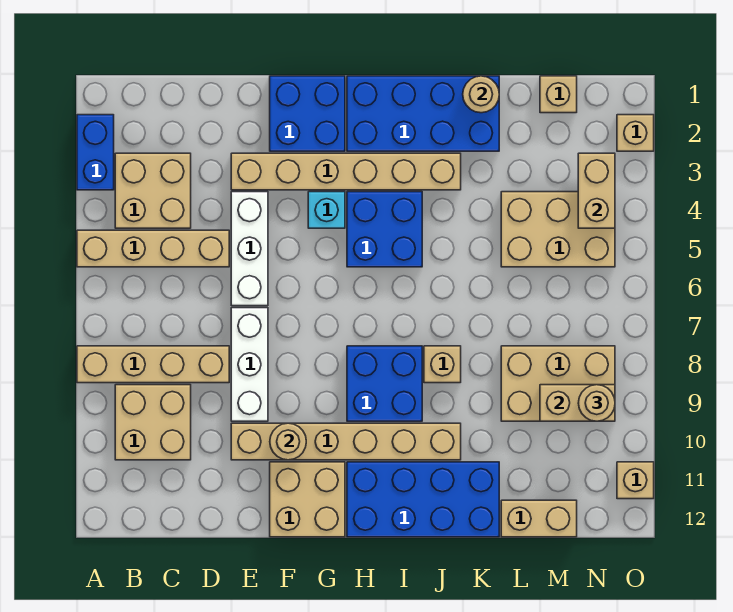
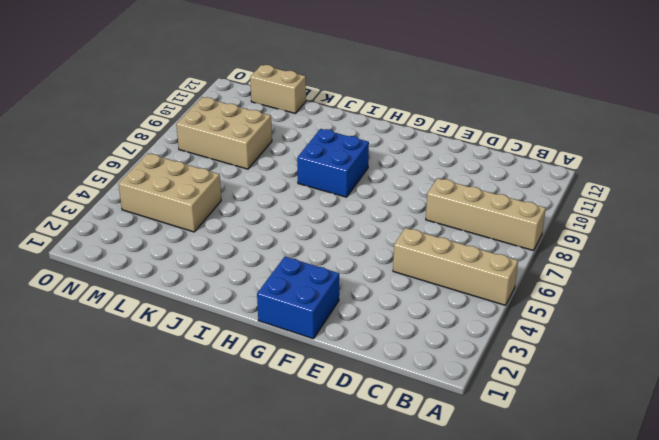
none -> blue brick A2:A3 level 1
none -> tan brick B3:C4 level 1
none -> tan brick B9:C10 level 1

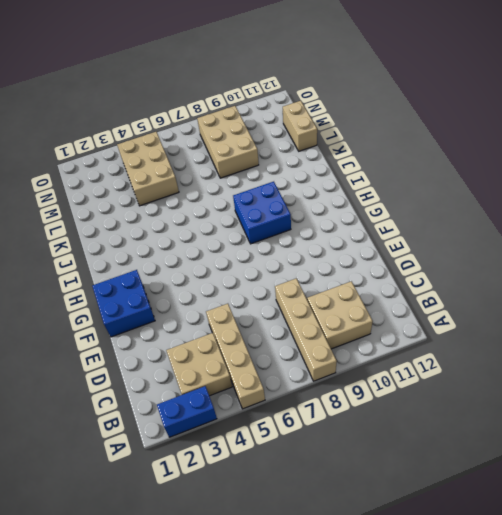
none -> tan brick E3:J3 level 1
none -> white brick E4:E6 level 1
none -> white brick E7:E9 level 1

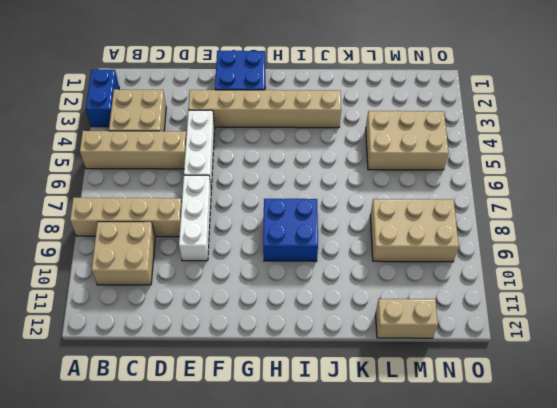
none -> tan brick E10:J10 level 1
none -> tan brick F11:G12 level 1
none -> cyan brick G4 level 1

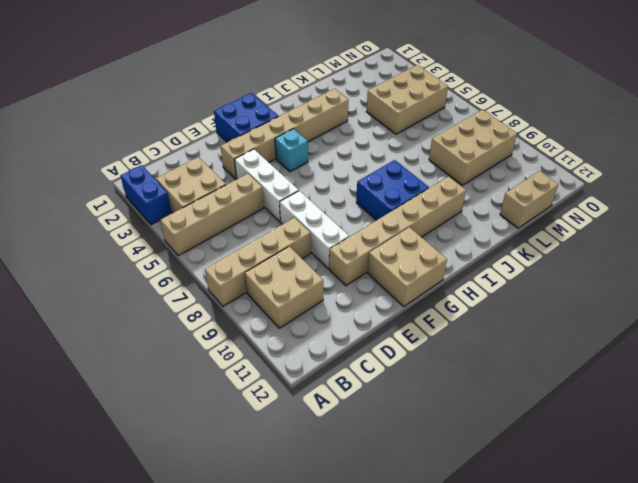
none -> blue brick H1:K2 level 1
none -> blue brick H4:I5 level 1
none -> blue brick H11:K12 level 1

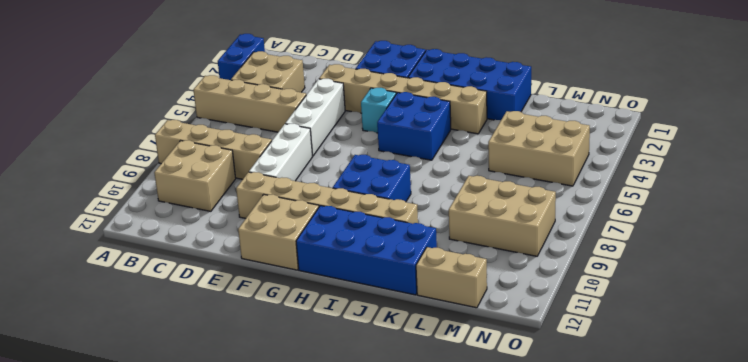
none -> tan brick J8 level 1
none -> tan brick M1 level 1
none -> tan brick O2 level 1

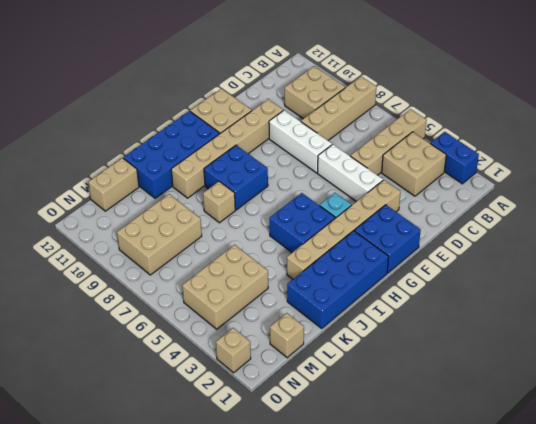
none -> tan brick O11 level 1
none -> tan round brick F10 level 2
none -> tan round brick K1 level 2

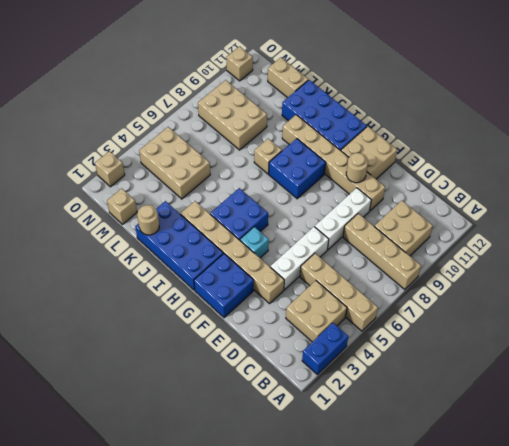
none -> tan brick M9:N9 level 2
none -> tan brick N3:N4 level 2
none -> tan round brick N9 level 3

